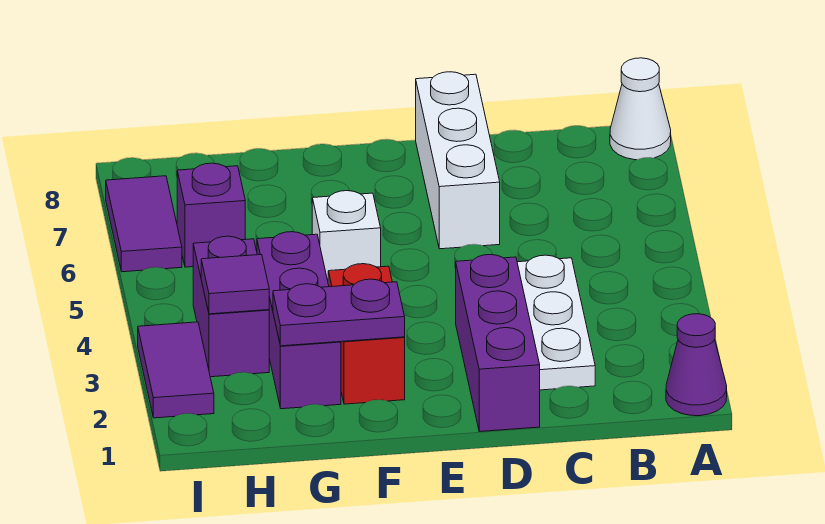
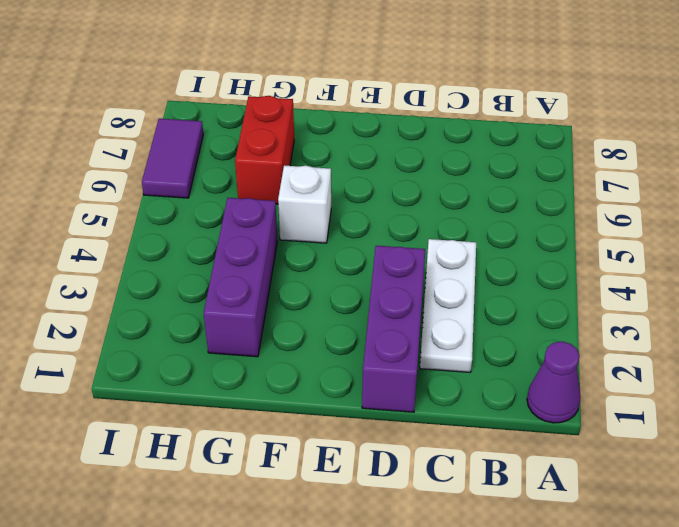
red brick G6:G7 level 1 -> red brick F2:F3 level 1
none -> white cone A8 level 1
none -> white brick D6:D8 level 1
none -> purple brick H3:H4 level 1

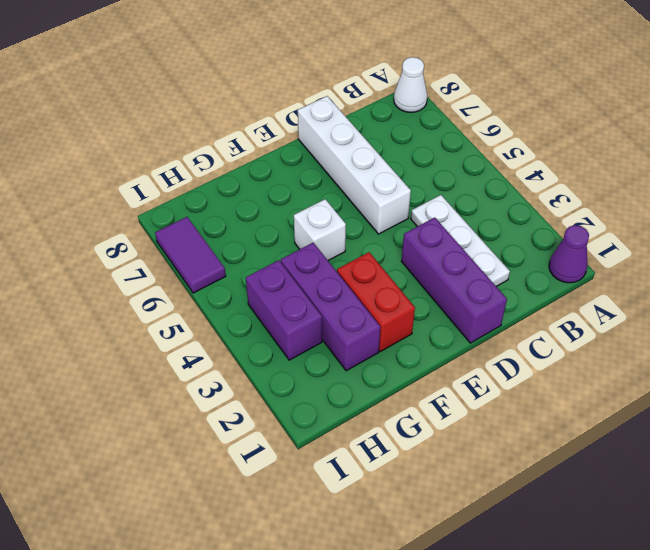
white brick D5:D8 level 1 -> white brick D6:D8 level 1
none -> purple brick H6 level 1
none -> purple tile I2:I3 level 1
none -> purple plate F2:G2 level 2

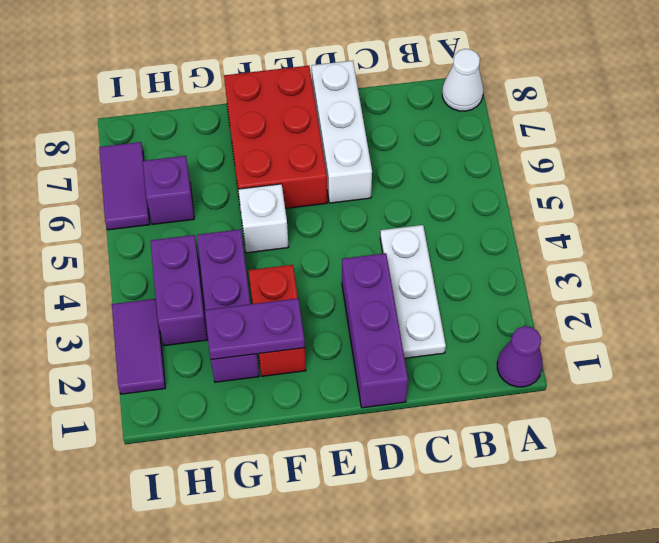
red brick E6:F8 level 1 -> none
none -> purple tile H3 level 2

